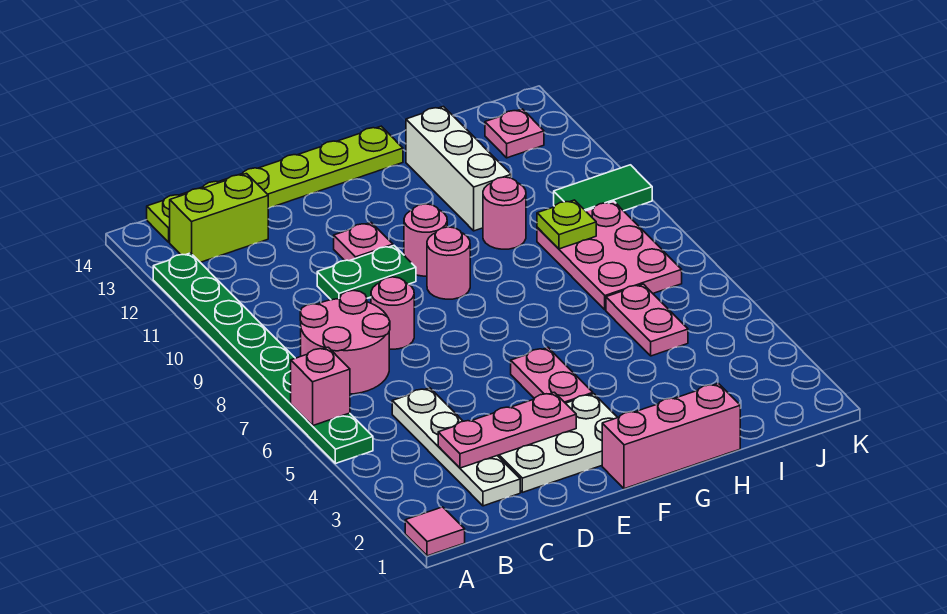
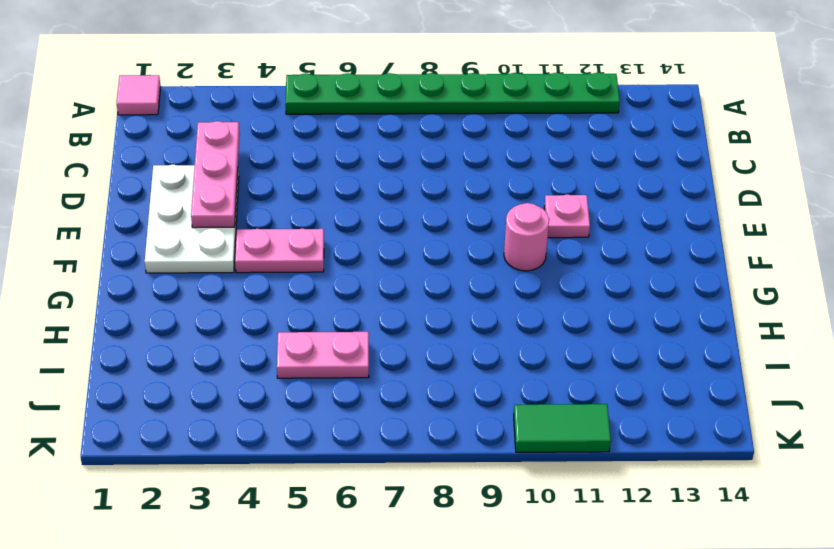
green tile K10:K11 level 1 -> green tile J10:K10 level 1
none -> pink round brick B7:C8 level 1
none -> lime brick B13:C13 level 1
none -> lime plate B14:G14 level 1

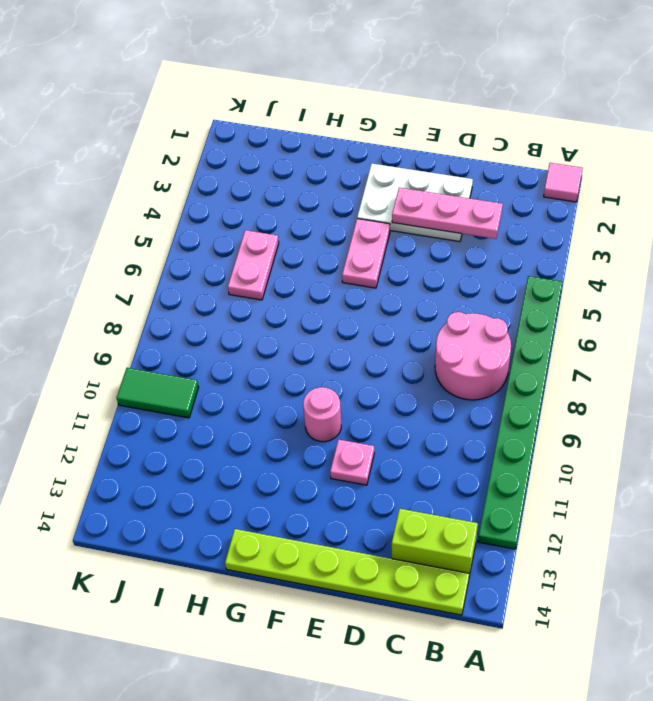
none -> white plate C2:C5 level 1
none -> pink round brick D8 level 1
none -> green plate D10:E10 level 1

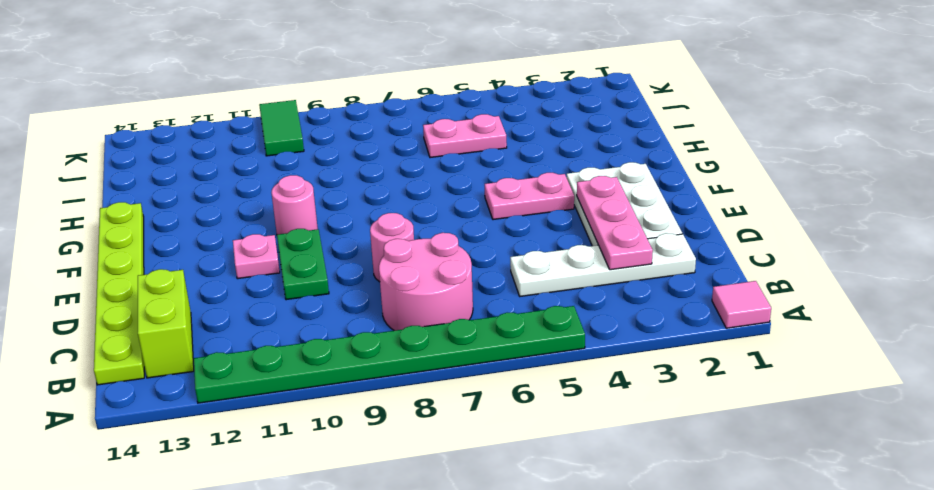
none -> pink brick F1:H1 level 1
none -> pink round brick F9 level 1
none -> pink round brick H10 level 1

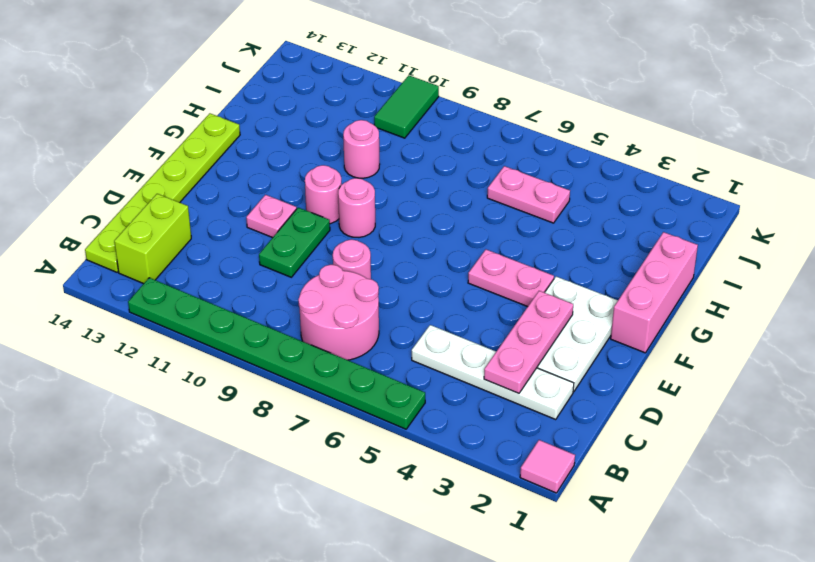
none -> white brick H11:H13 level 1
none -> pink plate I7:J9 level 1
none -> pink plate J13 level 1

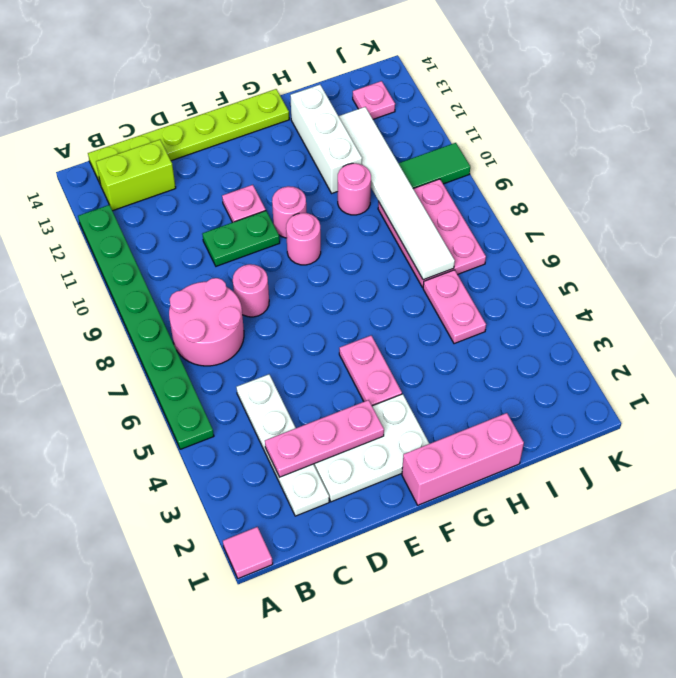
white tile I7:I12 level 2 -> lime plate I9 level 2
none -> pink brick A6 level 2

